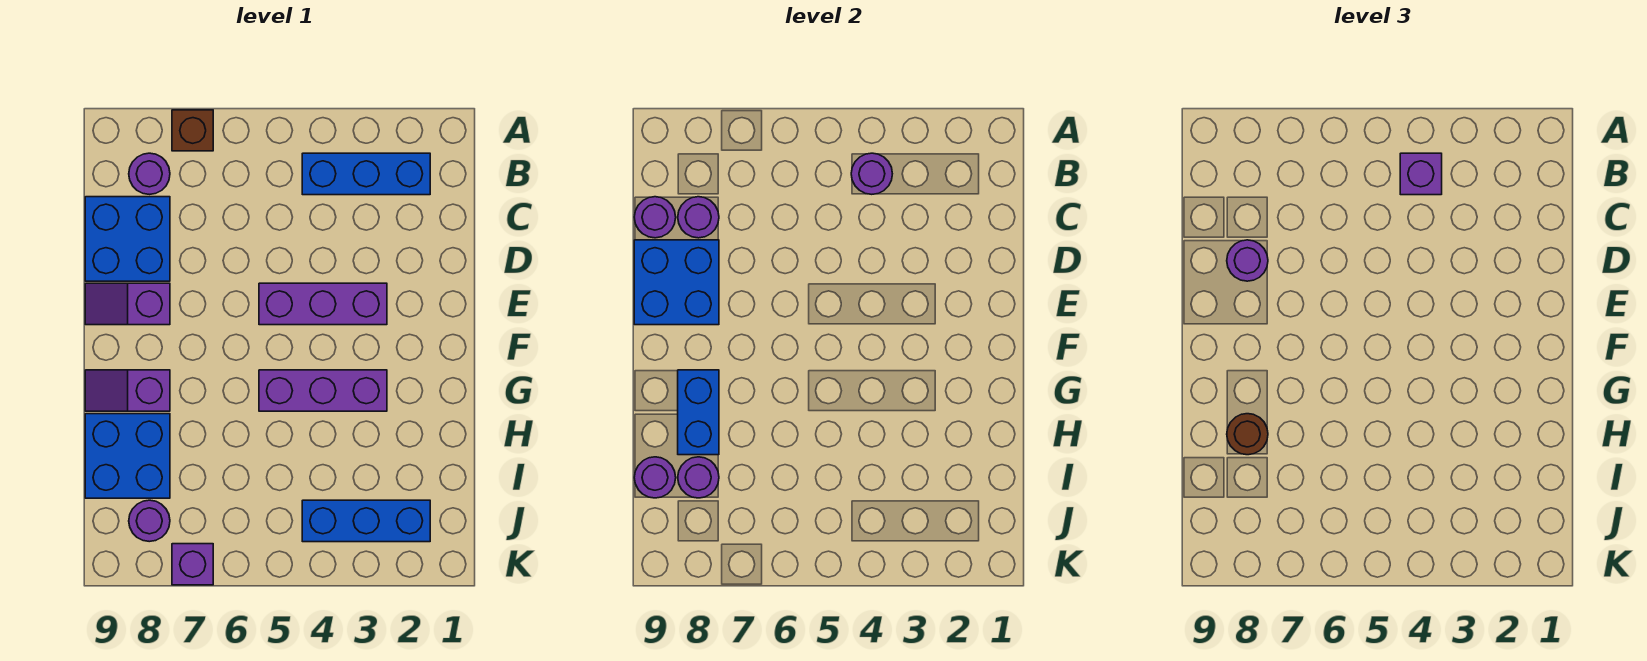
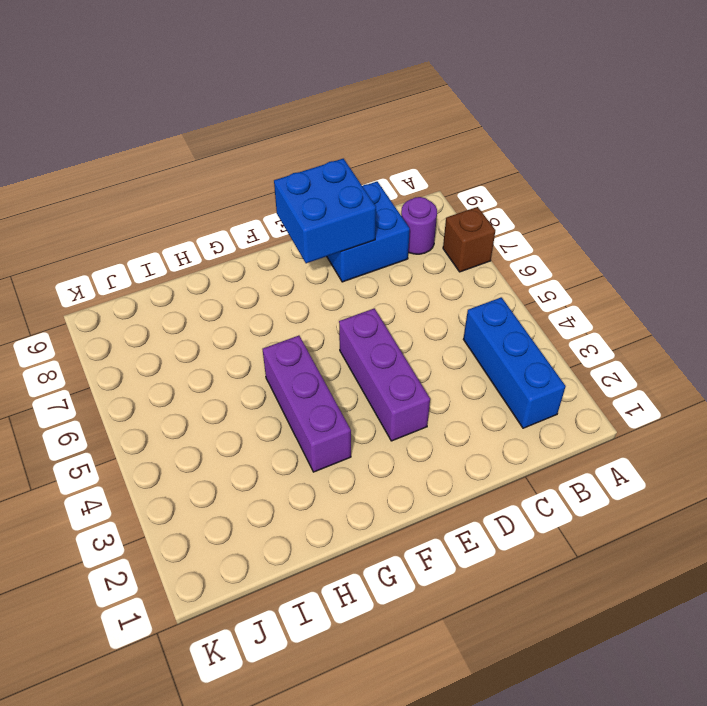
none -> purple slope E8:E9 level 1 top 8
none -> purple slope G8:G9 level 1 top 8
none -> blue brick H8:I9 level 1

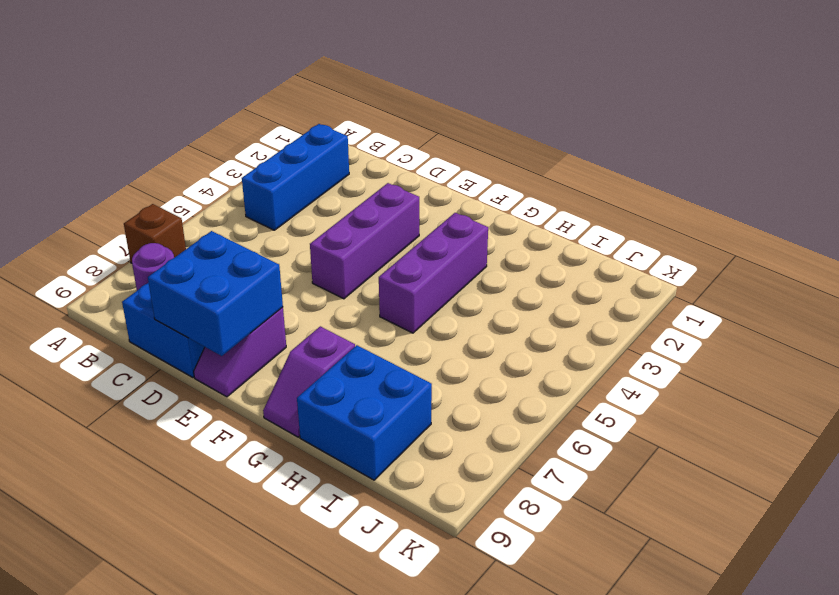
none -> blue brick J2:J4 level 1
none -> purple round brick J8 level 1
none -> purple brick K7 level 1

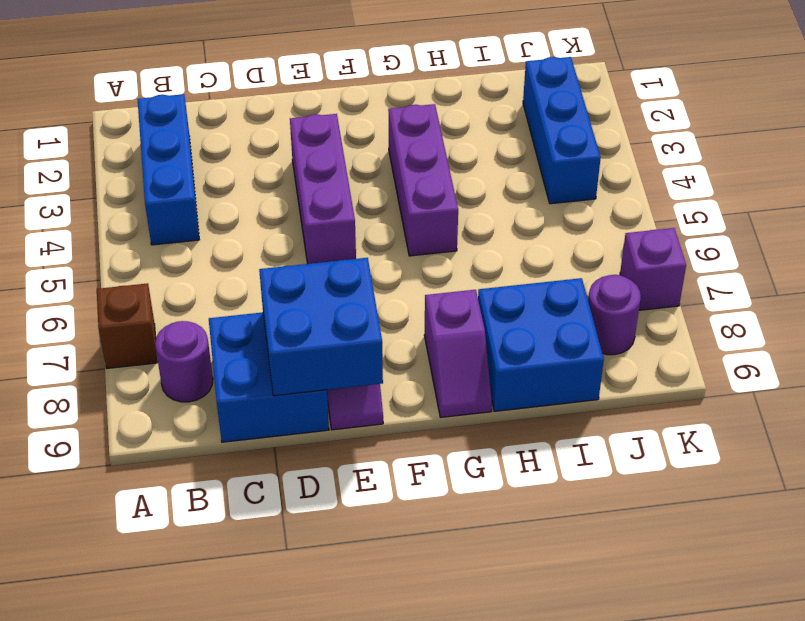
none -> purple round brick B4 level 2
none -> purple round brick C8 level 2
none -> purple round brick C9 level 2

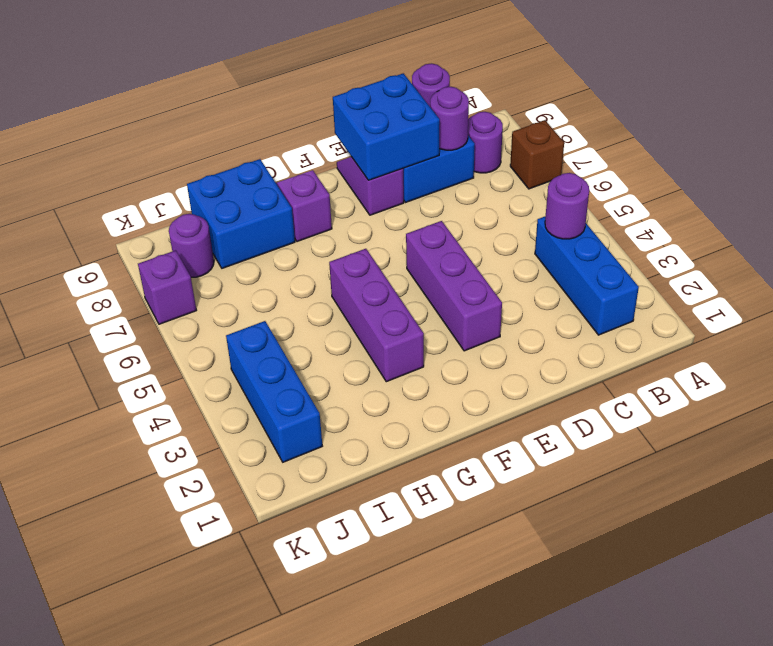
none -> blue brick G8:H8 level 2
none -> purple round brick I8 level 2
none -> purple round brick I9 level 2

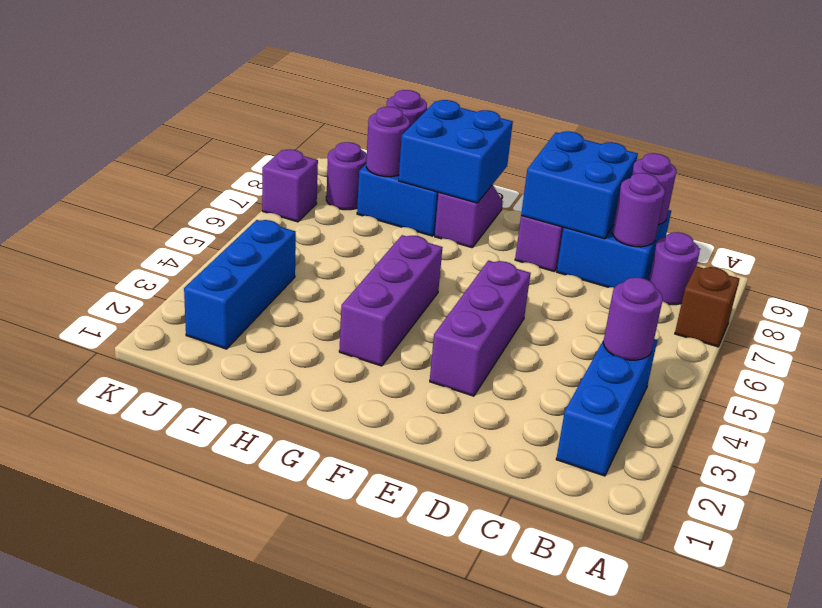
blue brick G8:H9 level 2 -> blue brick G8:H8 level 2
none -> purple brick B4 level 3
none -> purple round brick D8 level 3
none -> brown round brick H8 level 3

